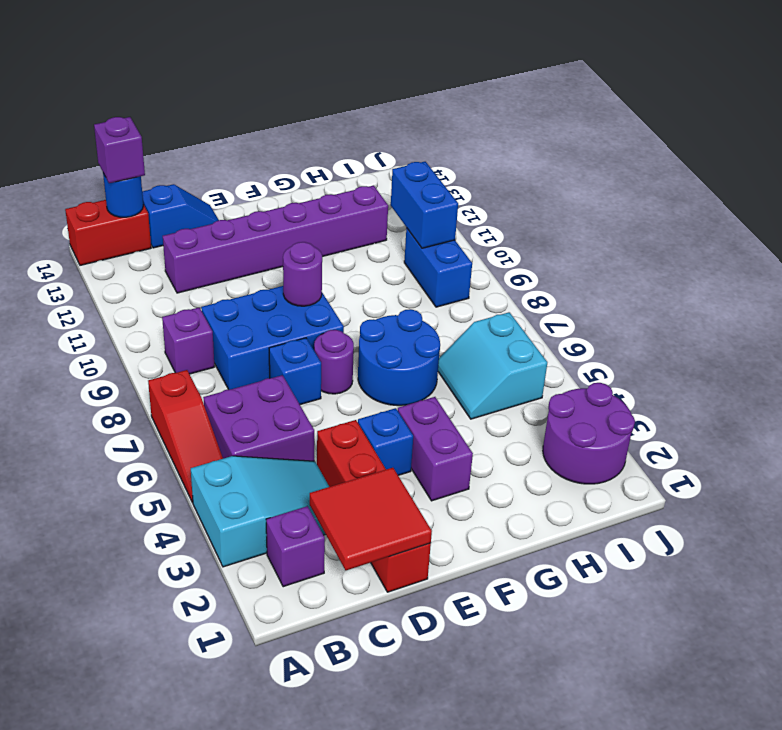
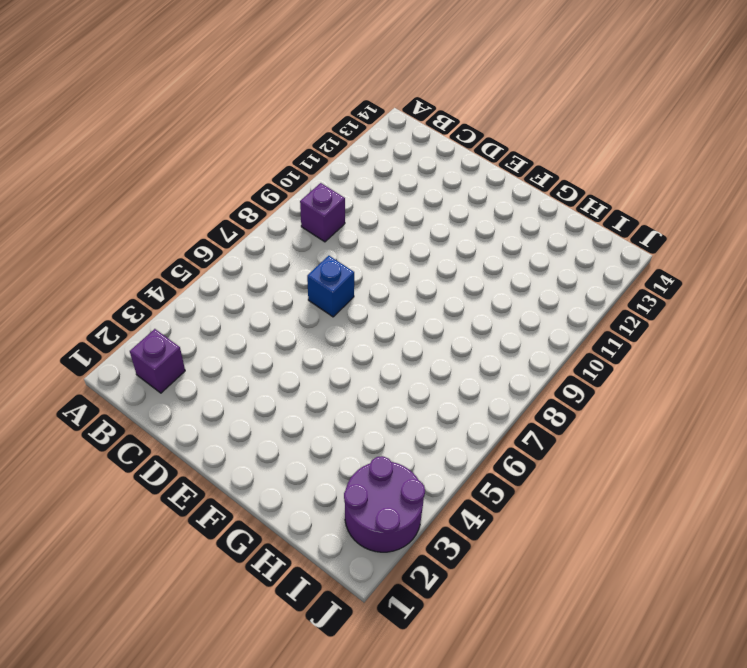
none -> cyan slope A3:C4 level 1 top A
none -> red slope A5:A7 level 1 top 7
none -> red brick A14:B14 level 1

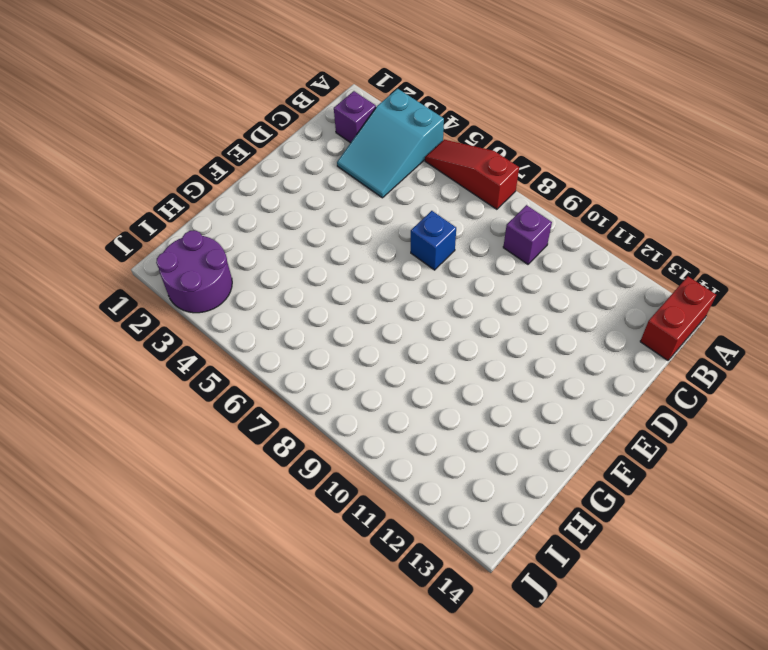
none -> purple brick B5:C6 level 1
none -> blue brick C8:E9 level 1
none -> purple brick C12:H12 level 1

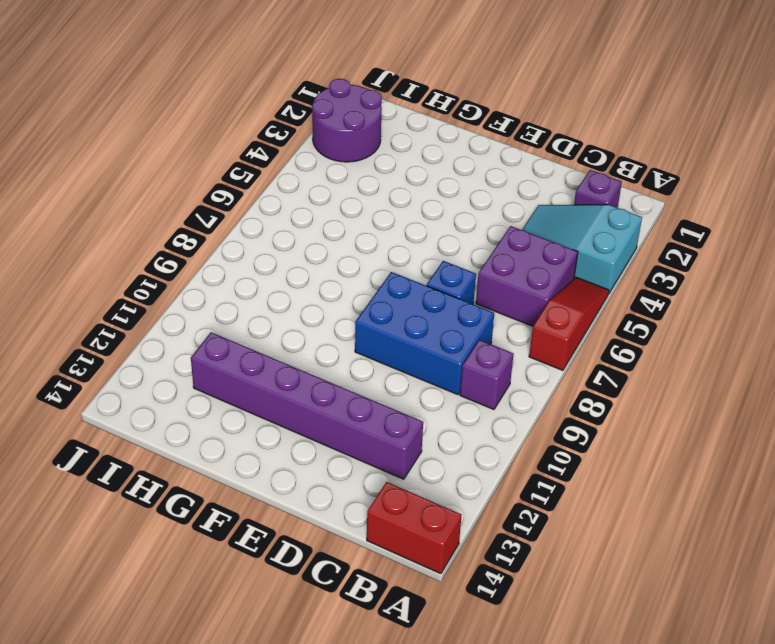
none -> blue slope C14:D14 level 1 top C
none -> red brick D1:D4 level 1
none -> blue brick E4 level 1

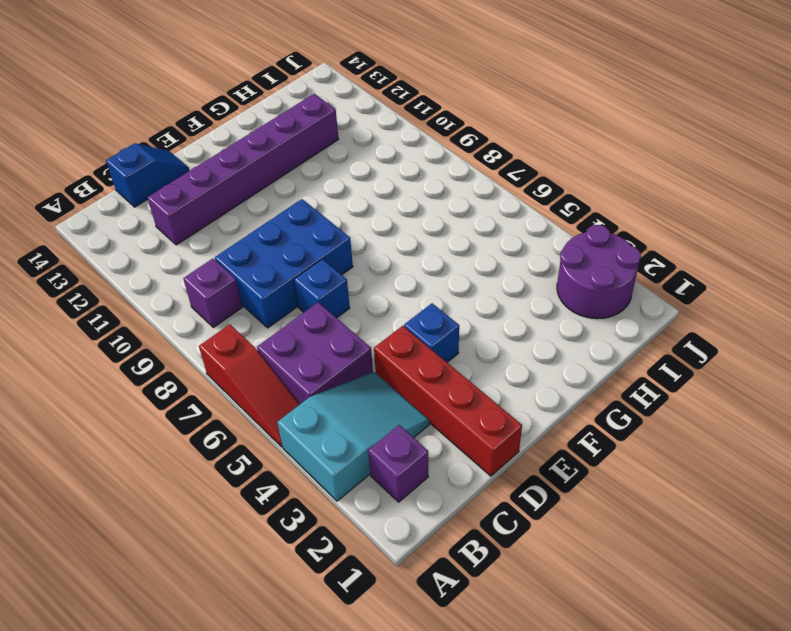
none -> red brick A14:B14 level 1
none -> purple round brick E7 level 1
none -> purple brick F3:F4 level 1

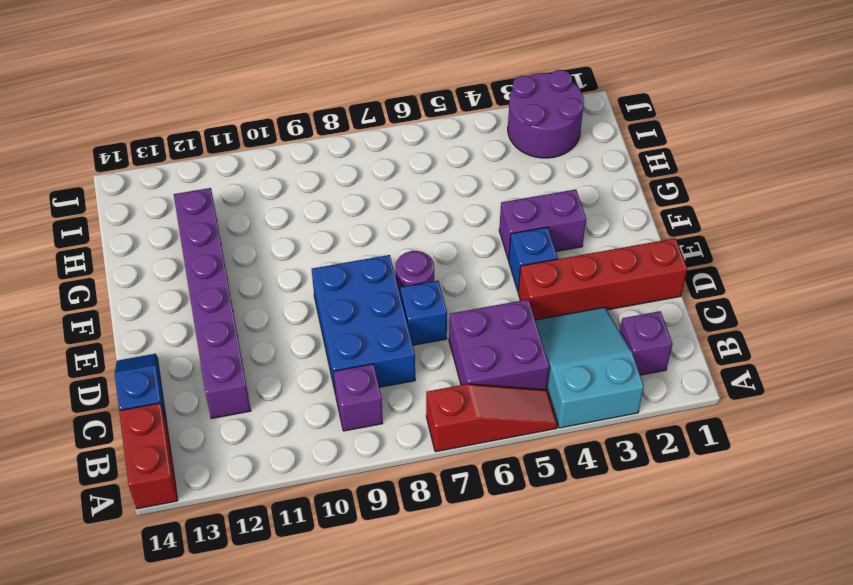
none -> blue round brick F6:G7 level 1
none -> cyan slope H5:I6 level 1 top I
none -> blue brick I9:I10 level 1

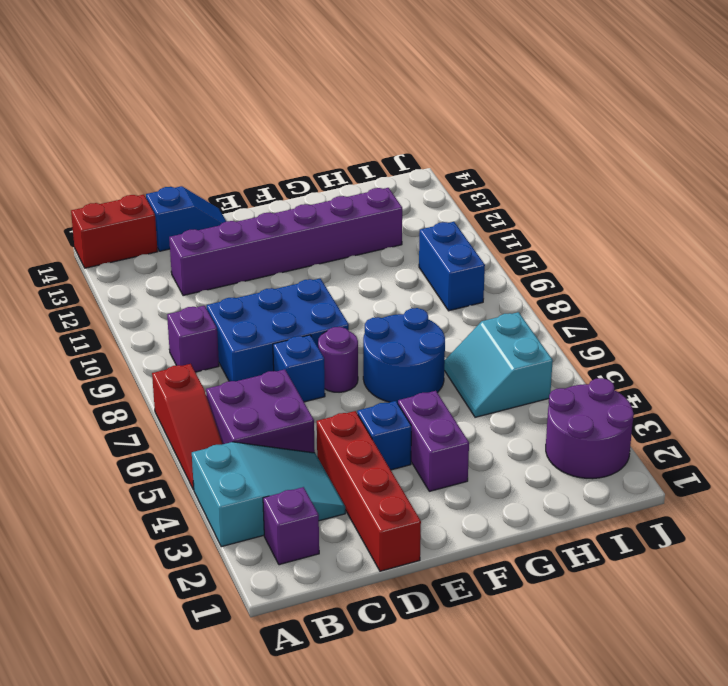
none -> blue round brick B14 level 2
none -> red tile C1:D2 level 2
none -> purple round brick E9 level 2

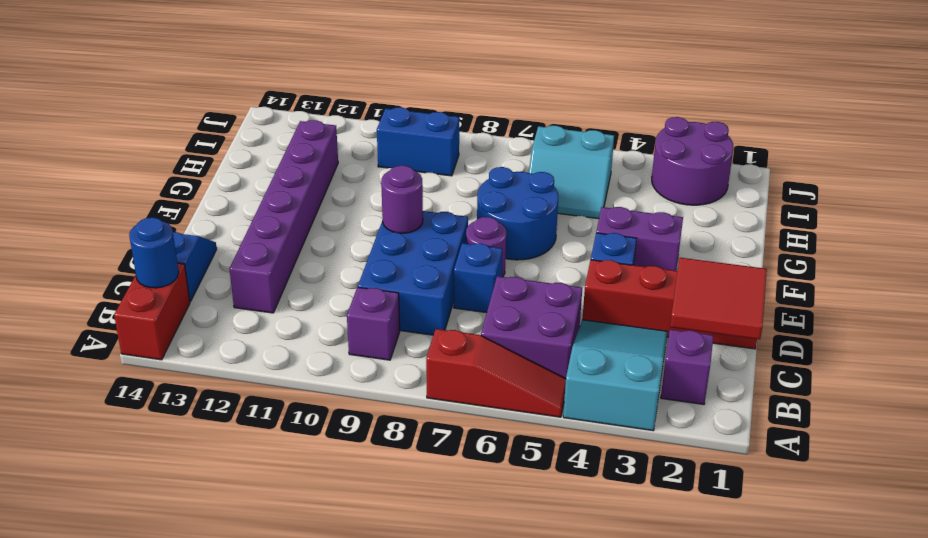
none -> blue brick I10:I11 level 2
none -> purple brick B14 level 3

